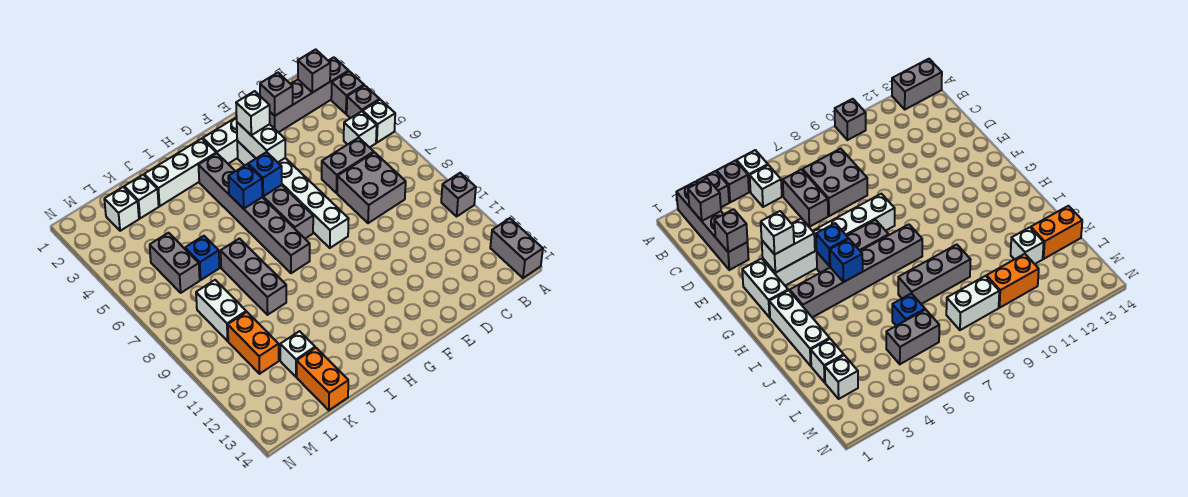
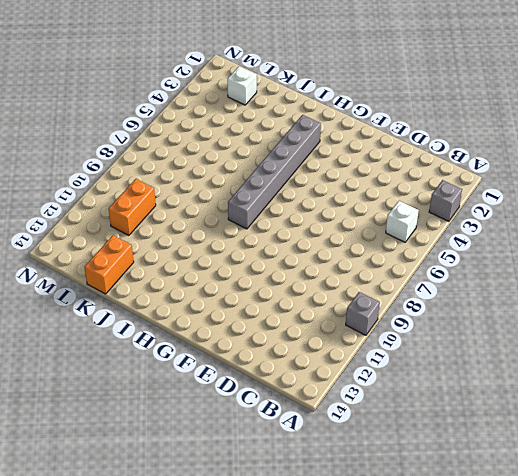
none -> grey brick A2:D2 level 1
none -> grey brick A4 level 1
none -> white brick A5 level 1

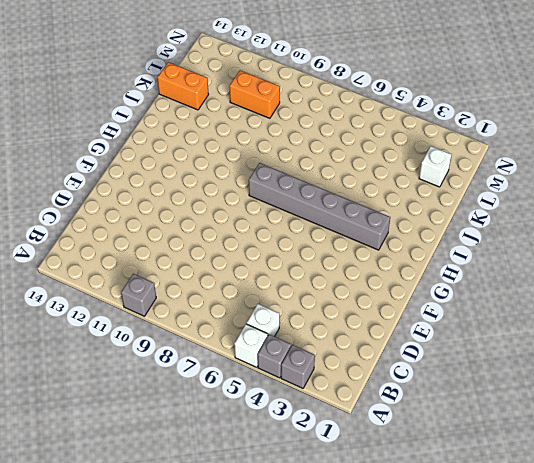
none -> grey brick A2:D2 level 1
none -> grey brick A13:A14 level 1
none -> grey brick C6:D6 level 1

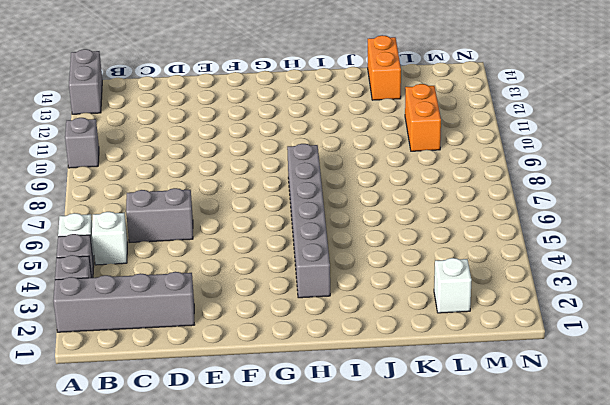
none -> grey brick C7:D8 level 1
none -> white brick F2:G2 level 1
none -> white brick F3:F8 level 1

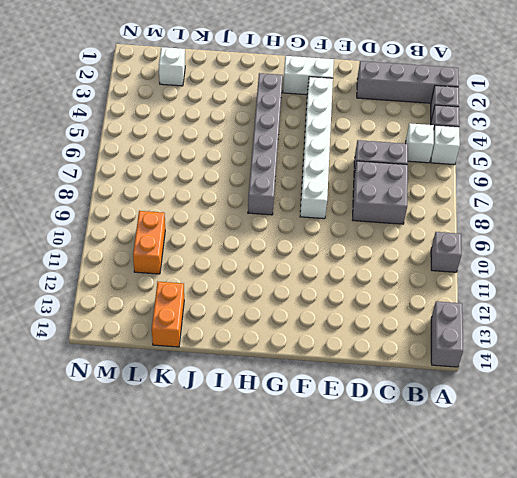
none -> grey brick G5:G7 level 1
none -> white brick H2:J2 level 1
none -> grey brick J7:J9 level 1

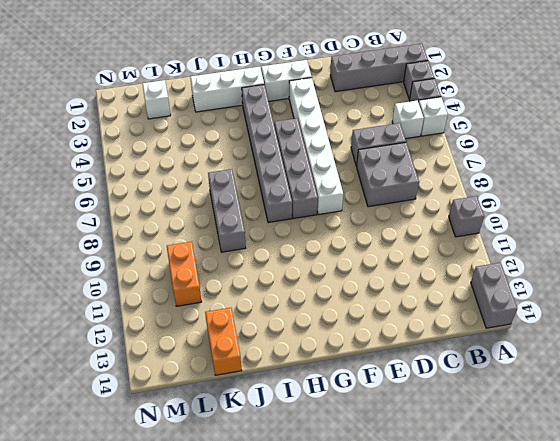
grey brick G5:G8 level 1 -> grey brick G5:G7 level 1
none -> white brick K2 level 1
none -> blue brick K6 level 1
none -> white brick K12 level 1

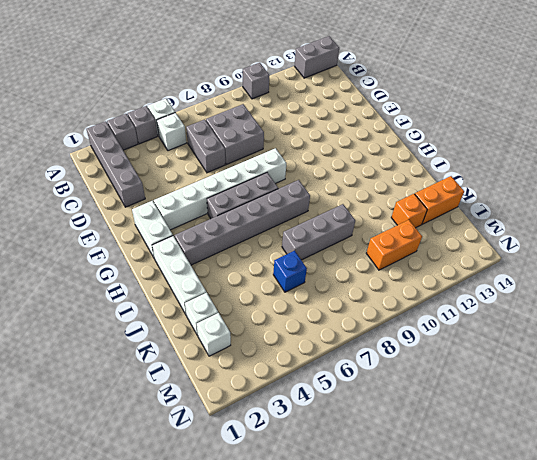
orange brick K12 level 1 -> white brick K12 level 1
none -> grey brick L5:L6 level 1
none -> white brick L8:L9 level 1
none -> grey brick B2 level 2

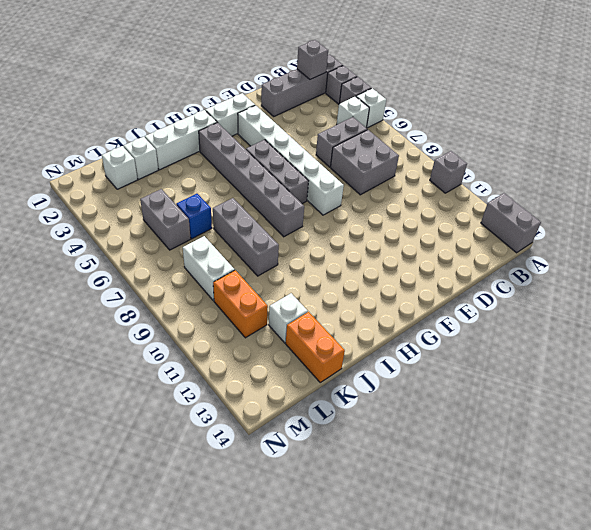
none -> grey brick D2 level 2
none -> white brick F3:F4 level 2
none -> blue brick G5 level 2

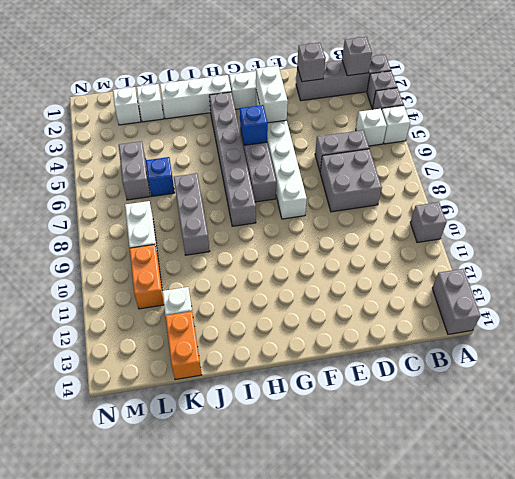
none -> blue brick H5 level 2
none -> white brick F3 level 3

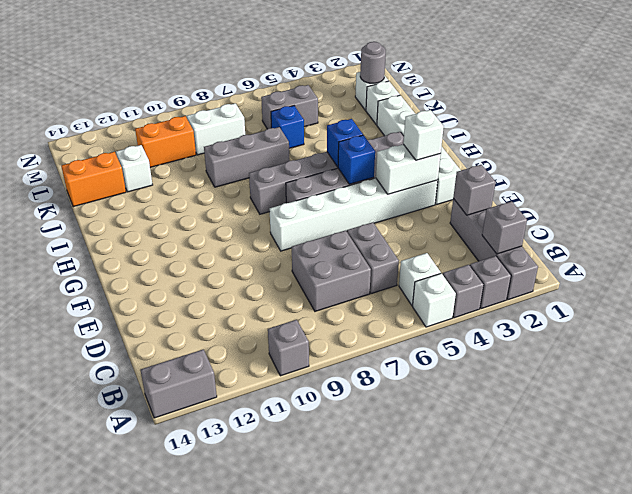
grey round brick L2 level 2 -> none

